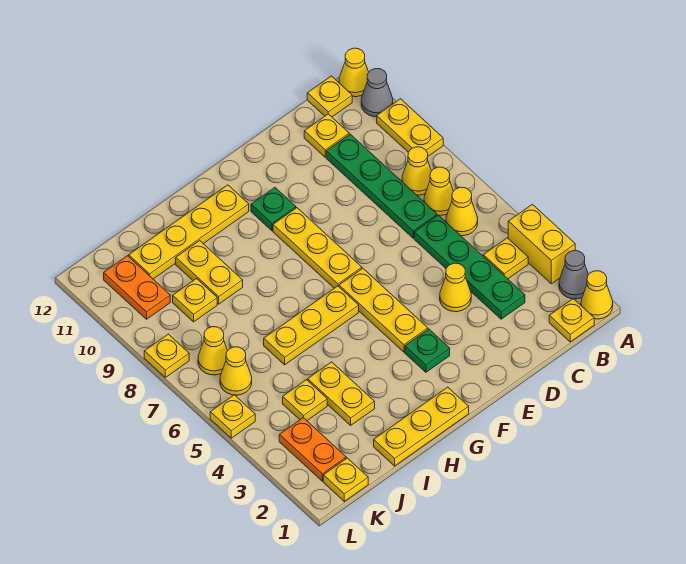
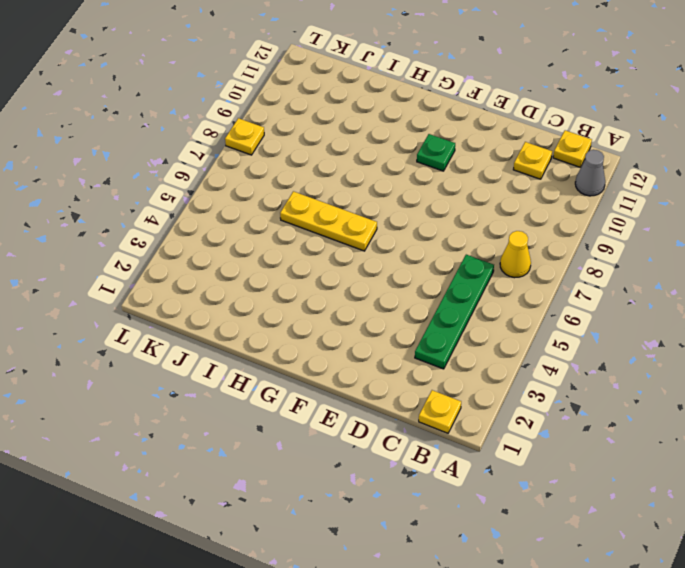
none -> yellow cone A1 level 1
none -> grey cone A2 level 1
none -> yellow brick A3:A4 level 1
none -> yellow plate A9:A10 level 1

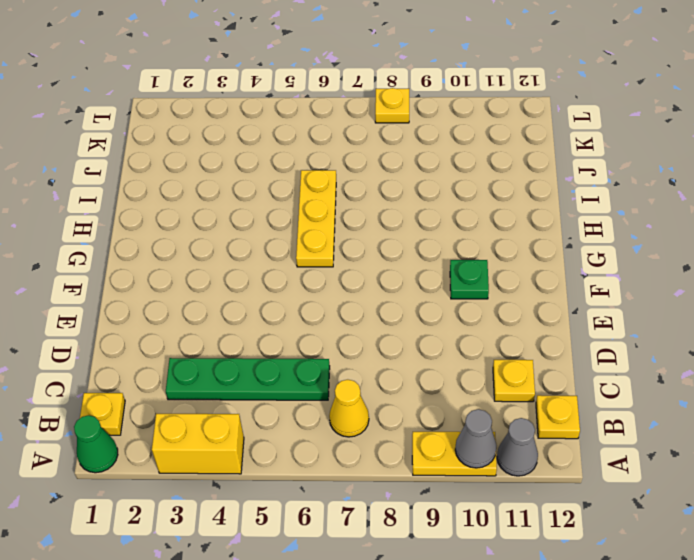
green cone A1 level 1 -> yellow cone A1 level 1
grey cone A10 level 2 -> grey cone A2 level 1
none -> yellow cone A12 level 1
none -> yellow plate B4 level 1
none -> yellow cone B6 level 1
none -> yellow cone B8 level 1

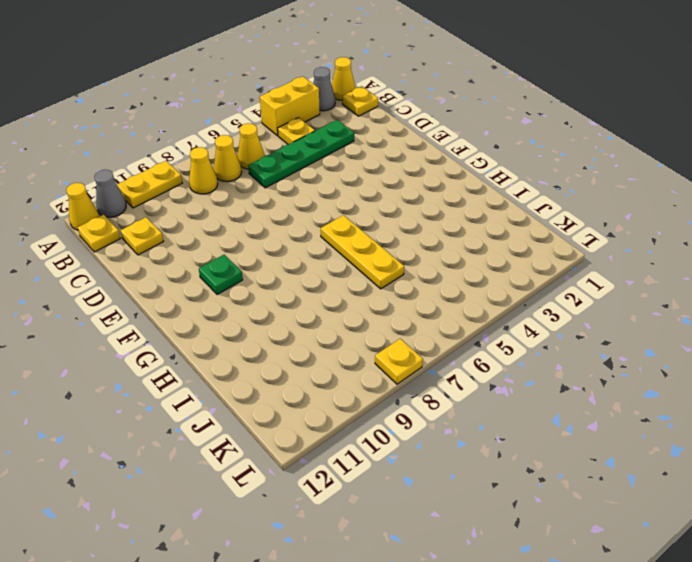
none -> green plate C7:C10 level 1
none -> yellow cone D4 level 1
none -> green plate F3 level 1
none -> yellow plate F4:F6 level 1

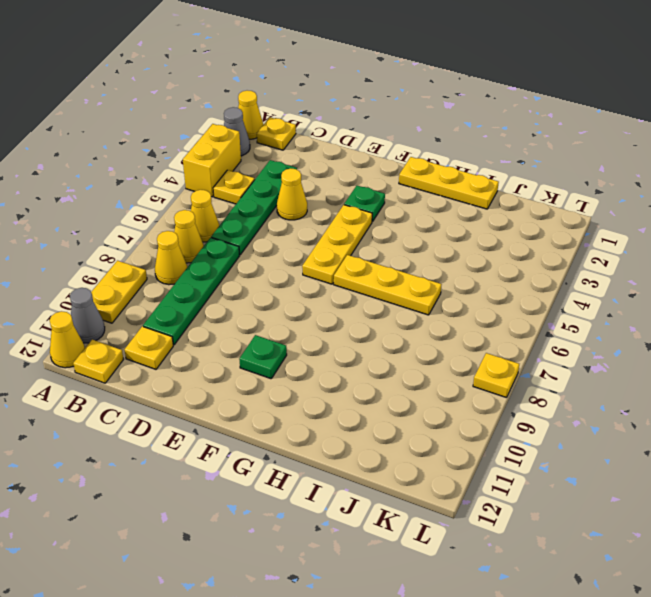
none -> yellow plate F7:F9 level 1
none -> yellow plate G11:J11 level 1
none -> yellow plate I3:I4 level 1
none -> yellow plate I9:I10 level 1

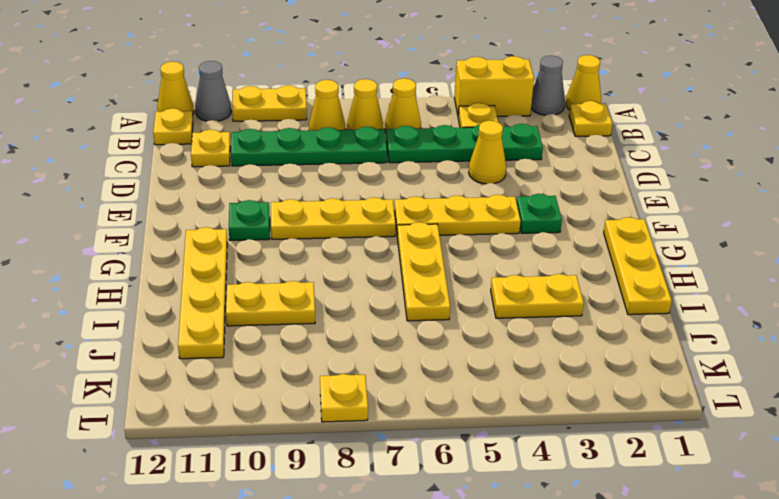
none -> yellow plate J4 level 1
none -> yellow plate J9 level 1
none -> yellow plate K1 level 1
none -> orange plate K2:K3 level 1

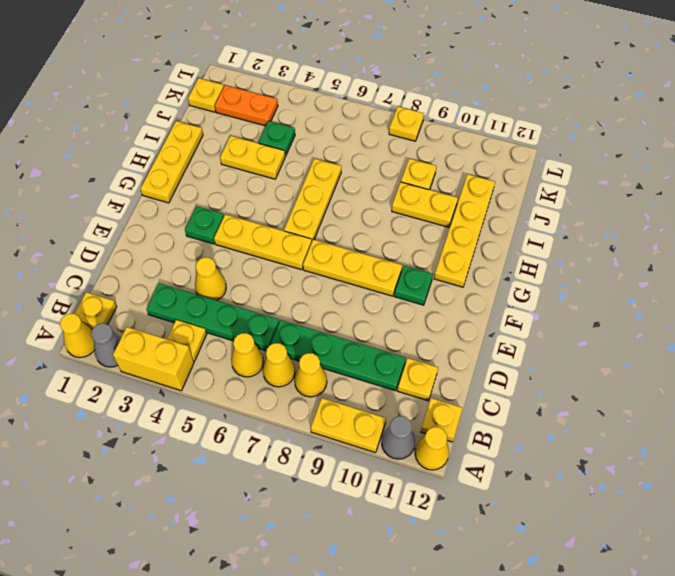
green plate J4 level 1 -> yellow plate J4 level 1
none -> yellow cone K6 level 1
none -> yellow cone K7 level 1
none -> orange plate K10:K11 level 1
none -> yellow plate L5 level 1

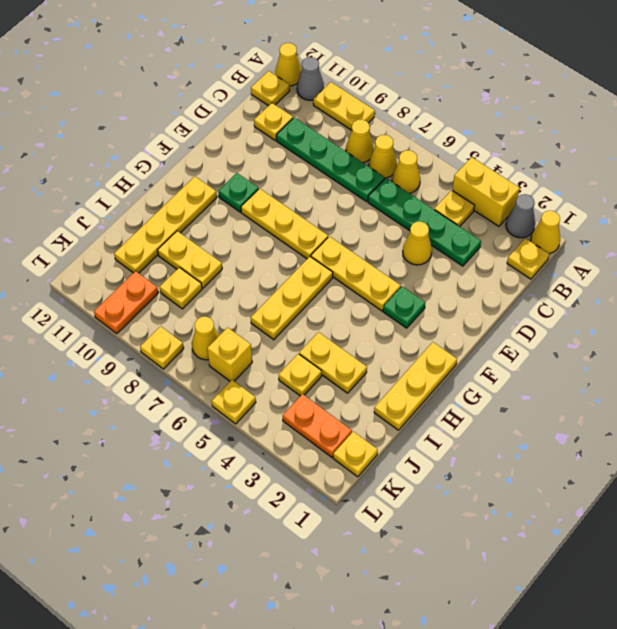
yellow brick K6 level 1 -> yellow cone K6 level 1
orange plate K10:L10 level 1 -> orange plate K10:K11 level 1

